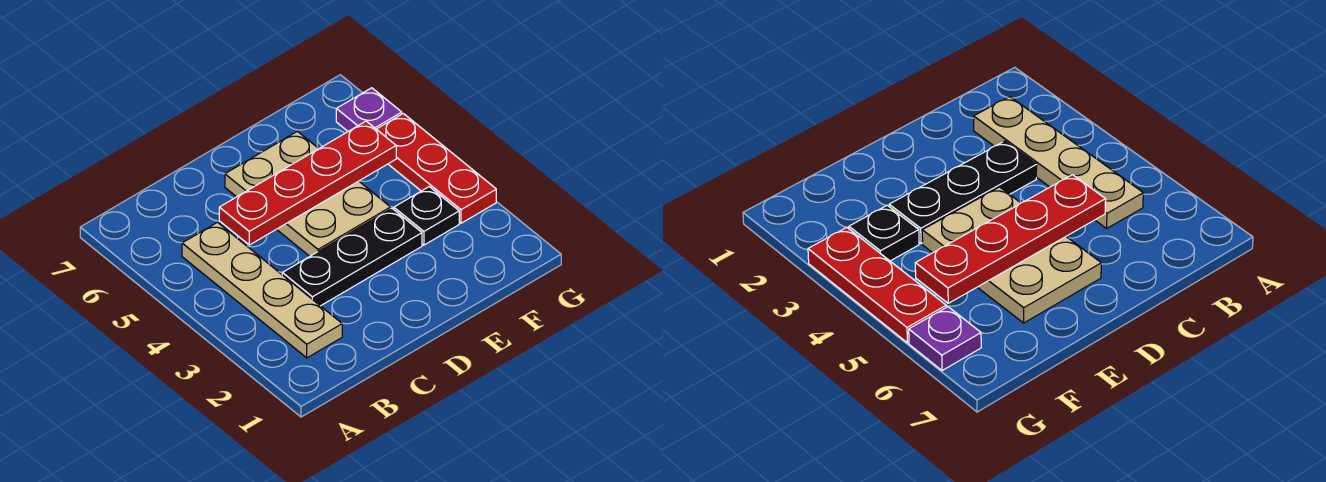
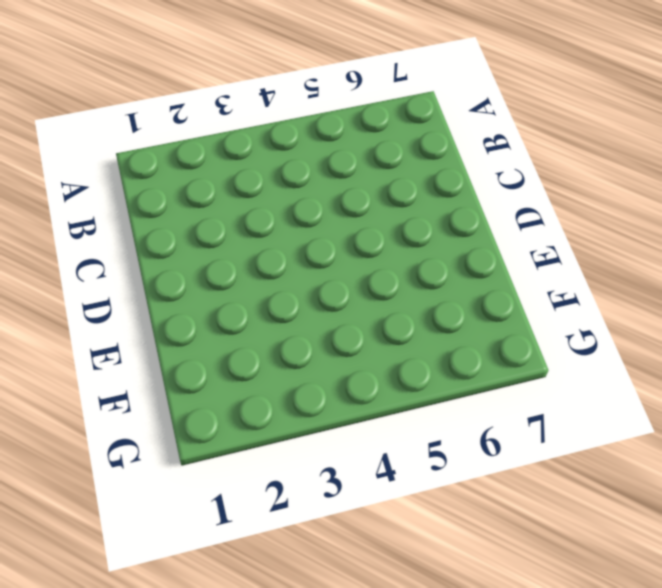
none -> tan plate B2:B5 level 1
none -> black plate C3:E3 level 1

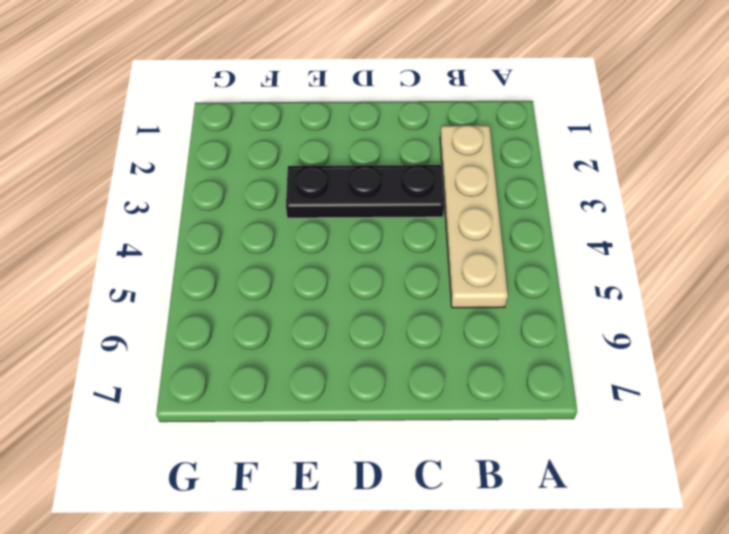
none -> tan plate D4:E6 level 1
none -> black plate F3 level 1

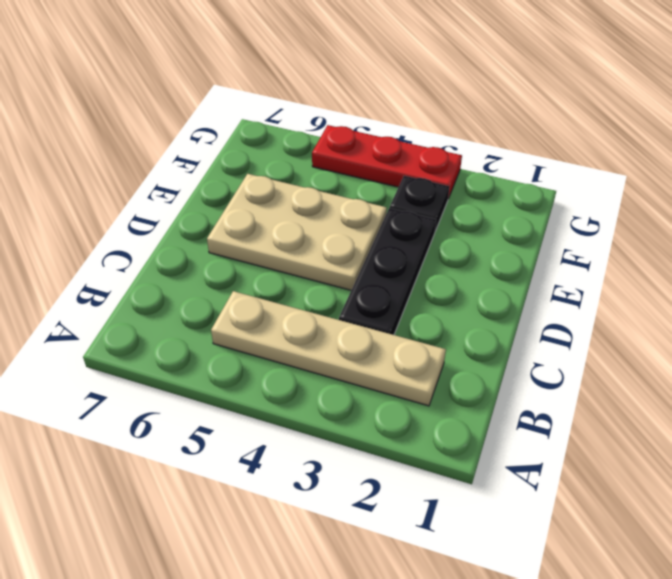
none -> purple plate G6 level 1
none -> red plate C5:F5 level 2

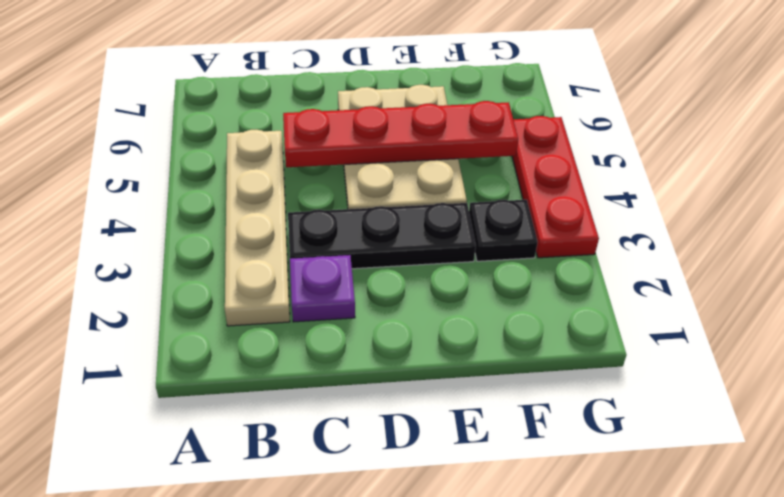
purple plate C2 level 1 -> purple plate G6 level 1

